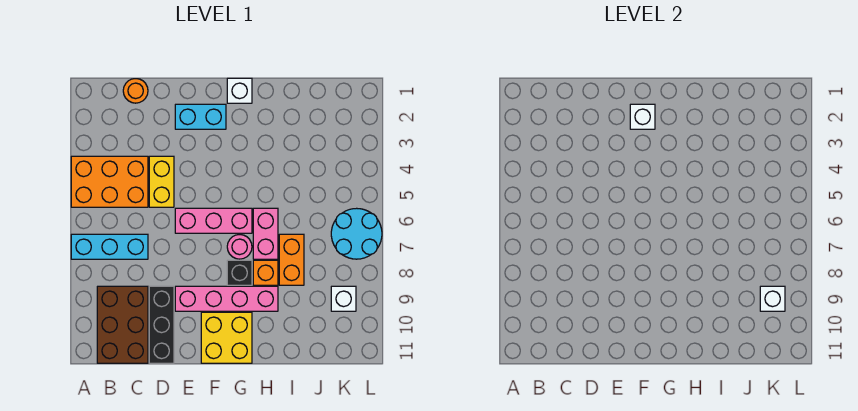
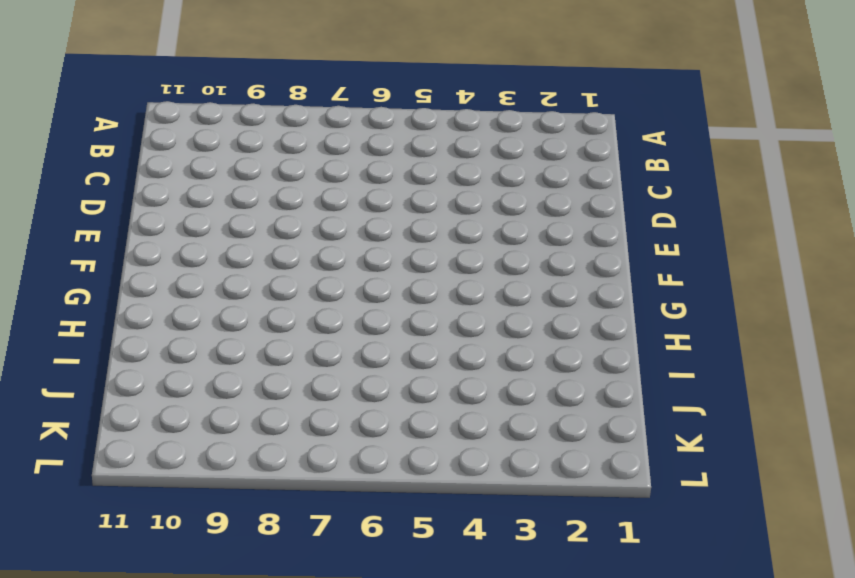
none -> orange brick A4:C5 level 1
none -> cyan brick A7:C7 level 1
none -> brown brick B9:C11 level 1

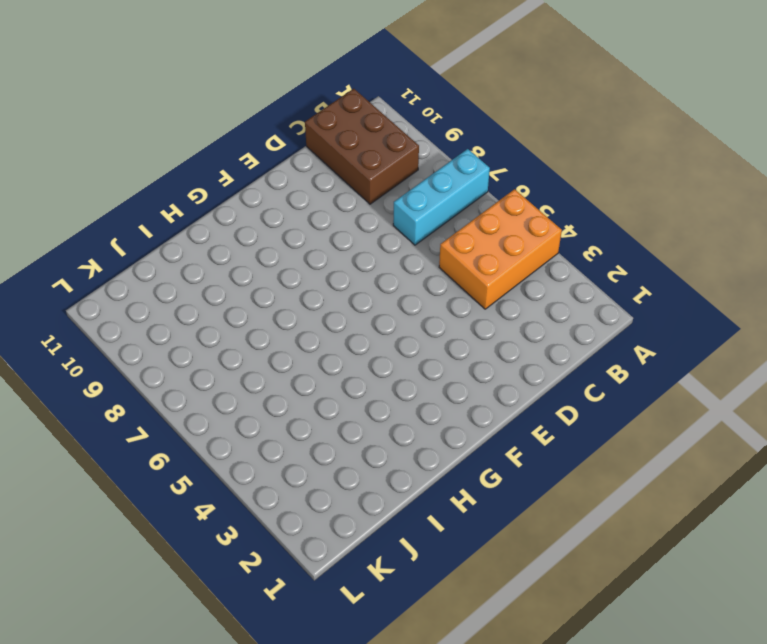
none -> orange round brick C1 level 1
none -> yellow brick D4:D5 level 1
none -> black brick D9:D11 level 1

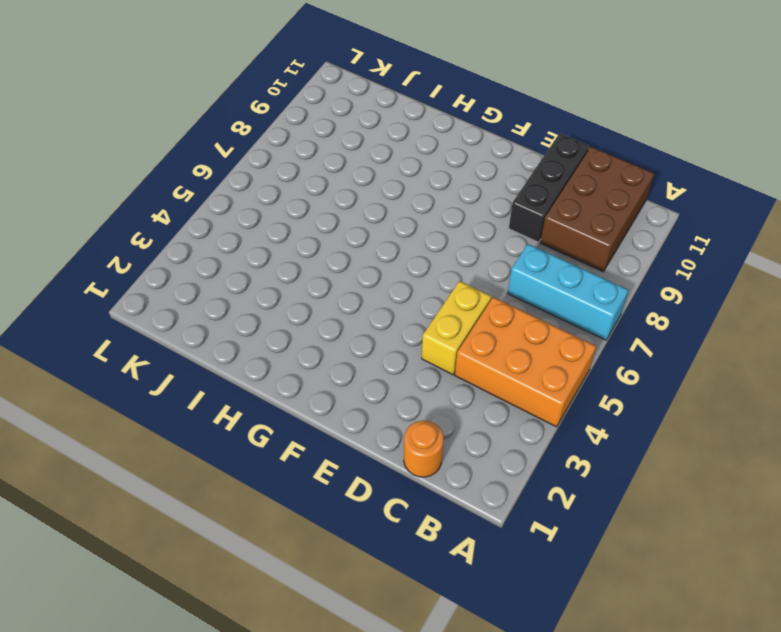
none -> cyan brick E2:F2 level 1
none -> pink brick E6:G6 level 1
none -> pink brick E9:H9 level 1

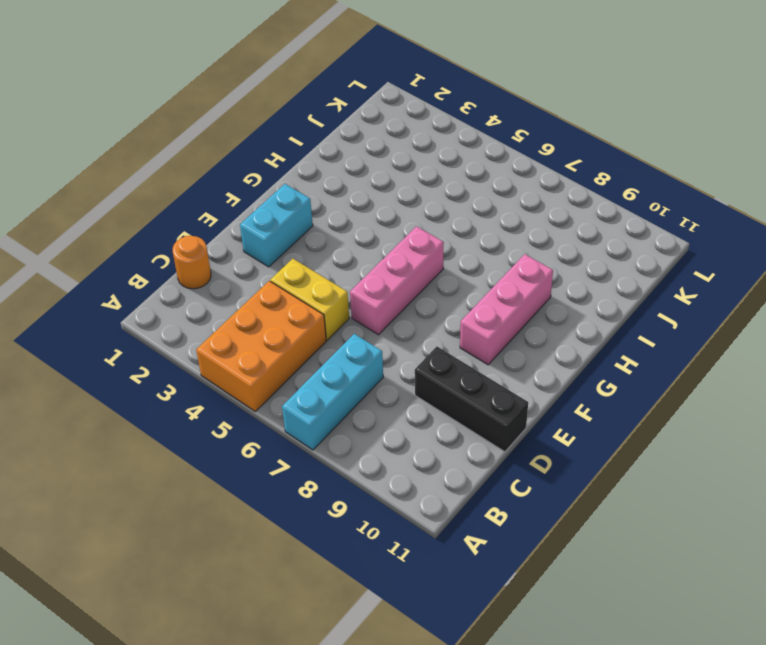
pink brick F9:H9 level 1 -> pink brick E9:H9 level 1
none -> brown brick B9:C11 level 1
none -> yellow brick F10:G11 level 1
none -> white brick G1 level 1

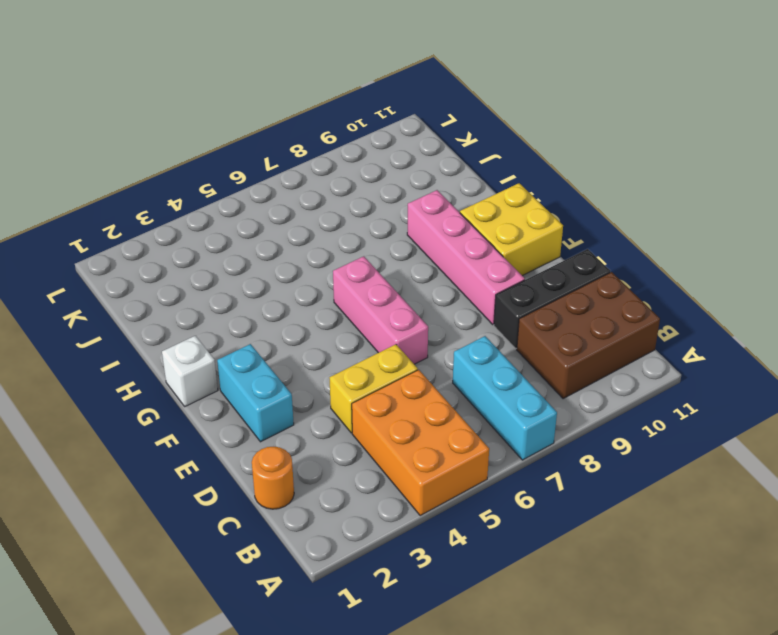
none -> pink round brick G7 level 1
none -> black brick G8 level 1
none -> pink brick H6:H7 level 1

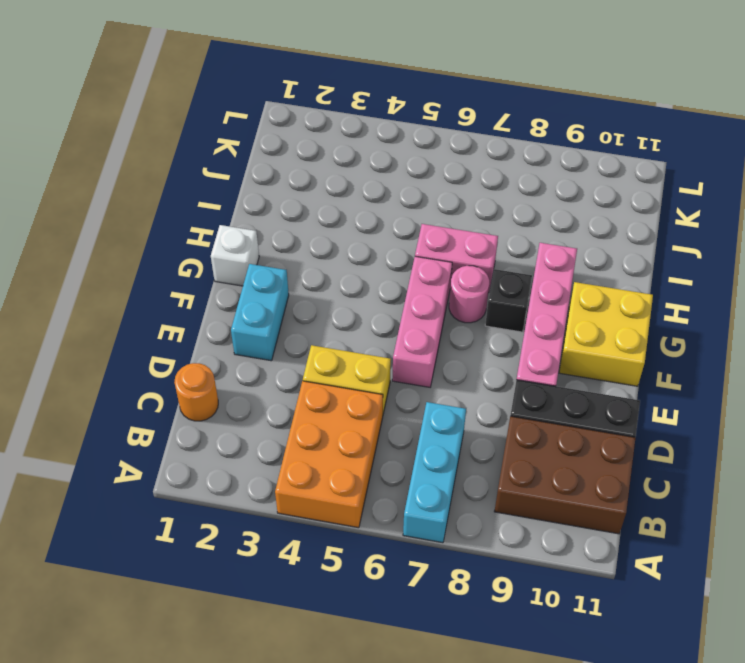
none -> orange brick H8 level 1
none -> orange brick I7:I8 level 1
none -> cyan round brick K6:L7 level 1

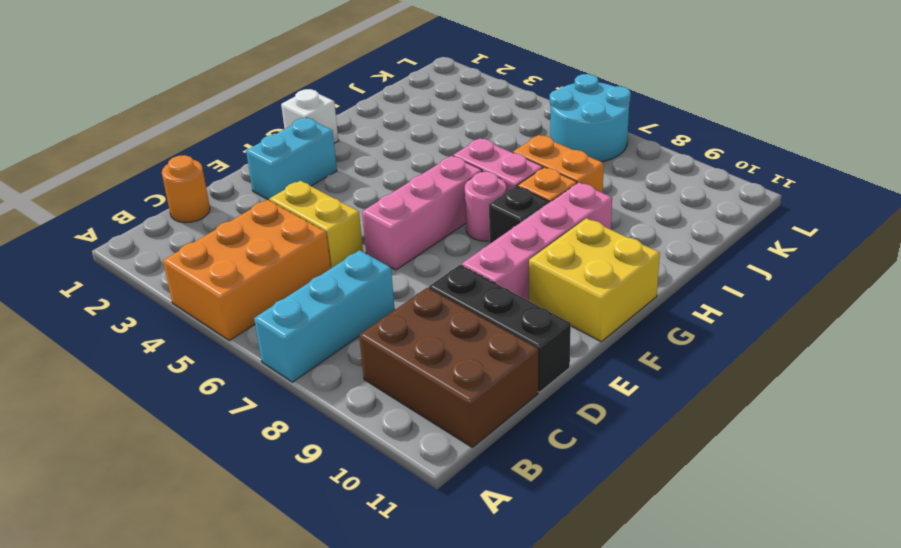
none -> white brick K9 level 1
none -> white brick F2 level 2
none -> white brick K9 level 2

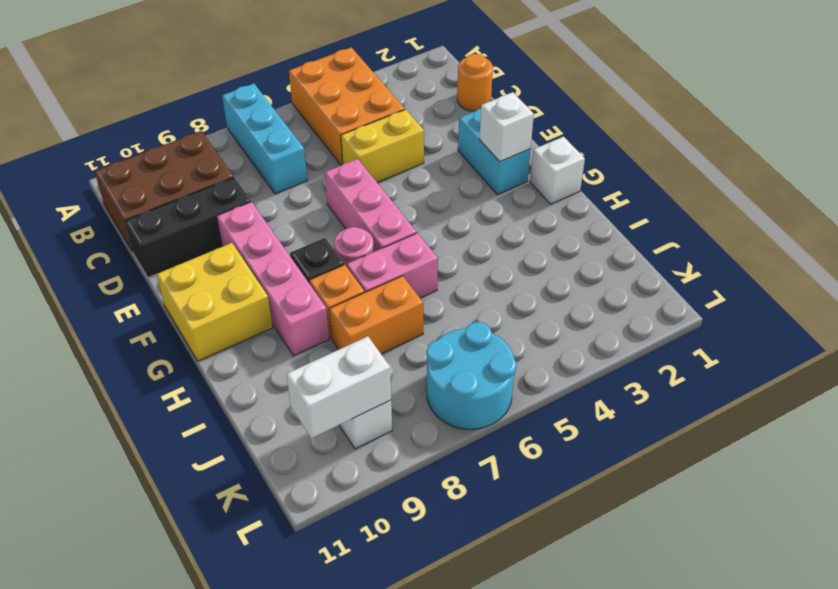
white brick K9:K10 level 2 -> white brick K9 level 2

